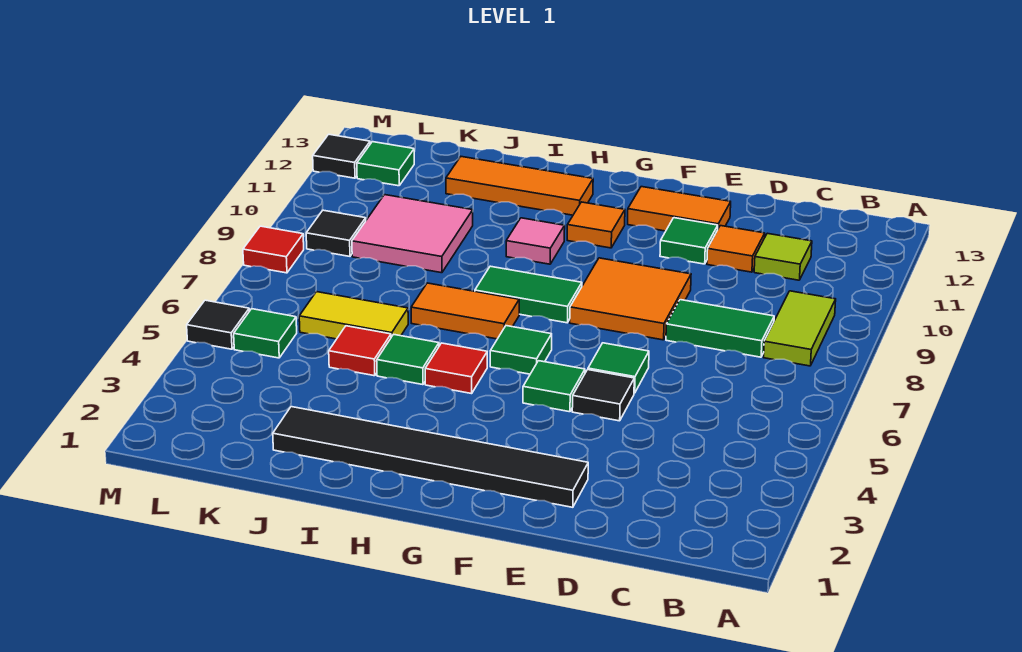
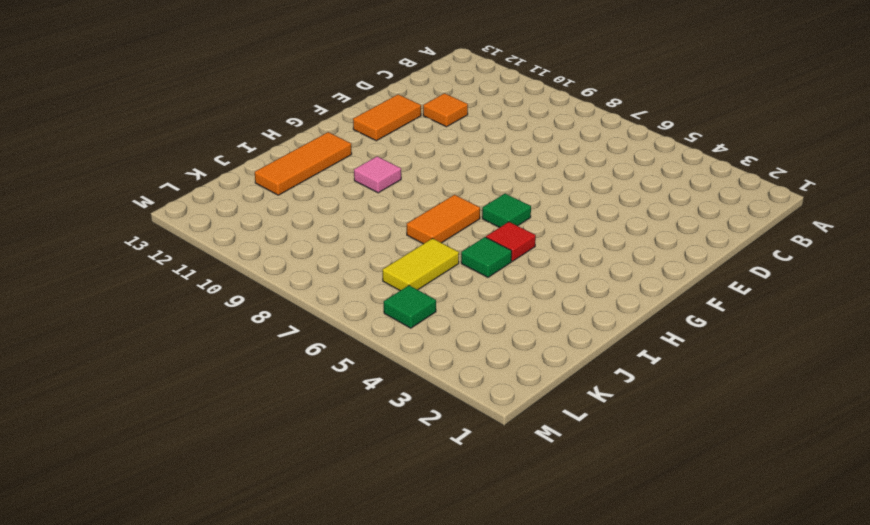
none -> lime tile B8:B9 level 1
none -> green tile C8:D8 level 1
none -> lime tile C11 level 1

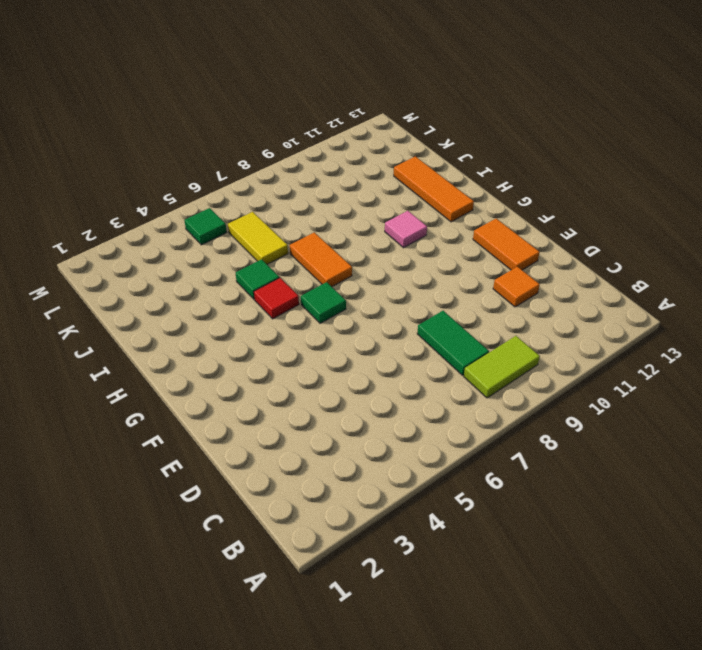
none -> lime tile C11 level 1
none -> black tile E2:J2 level 1
none -> black tile E5 level 1

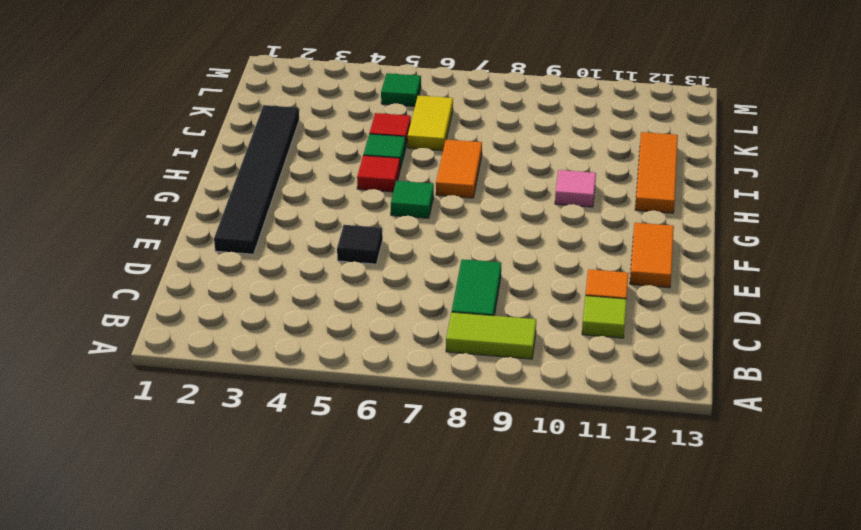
none -> green tile E6 level 1
none -> orange tile E8:F9 level 1
none -> green tile E11 level 1

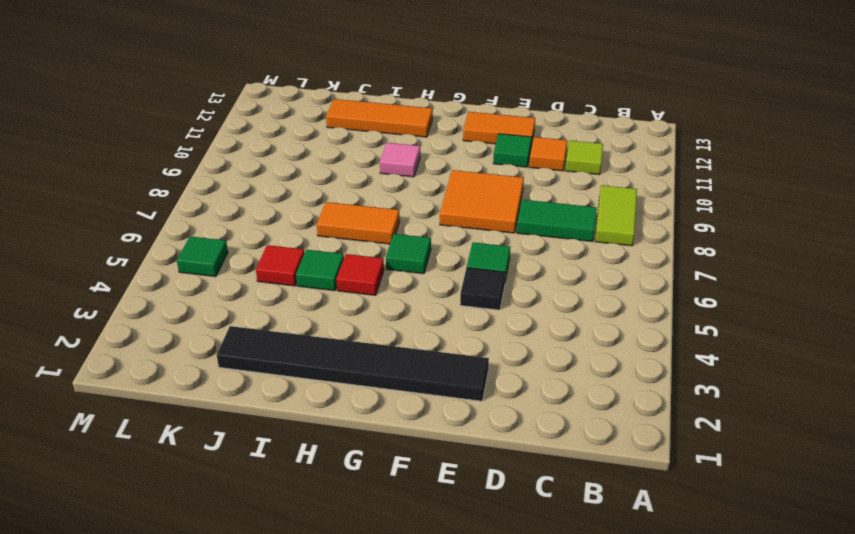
none -> green tile F5 level 1
none -> green tile G8:H8 level 1
none -> orange tile G11 level 1

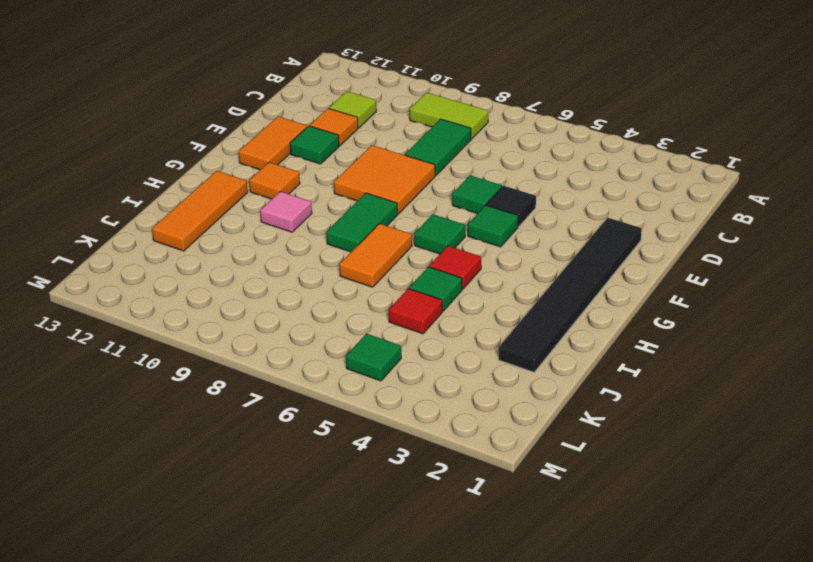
none -> yellow tile J6:K6 level 1
none -> pink tile J9:K10 level 1
none -> black tile L9 level 1

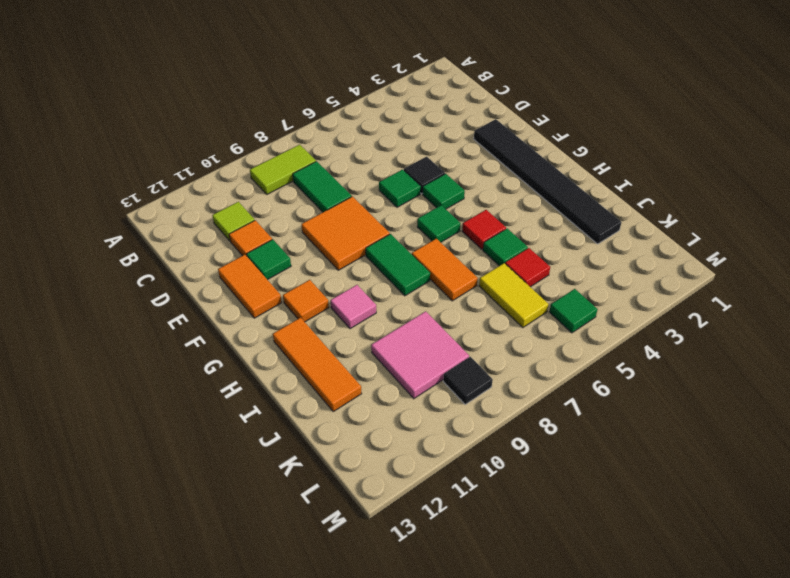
none -> green tile L12 level 1
none -> black tile M5 level 1
none -> red tile M8 level 1

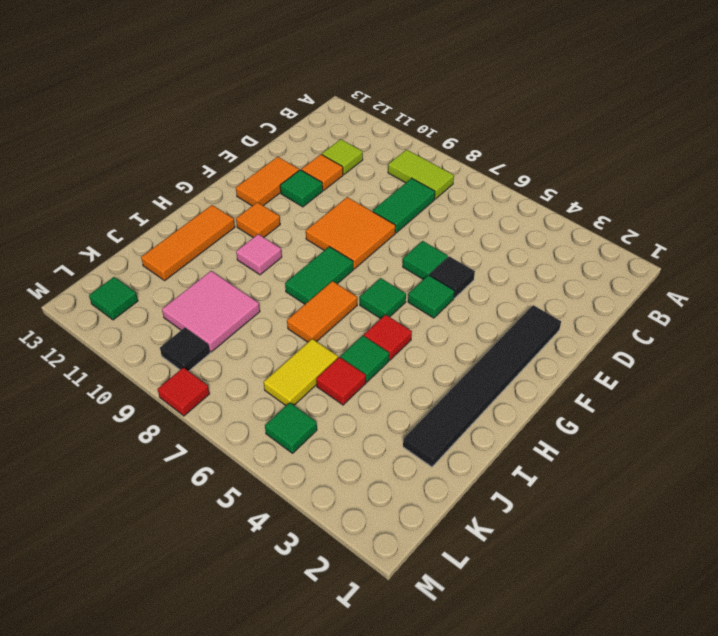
none -> black tile M5 level 1
none -> black tile M12 level 1

